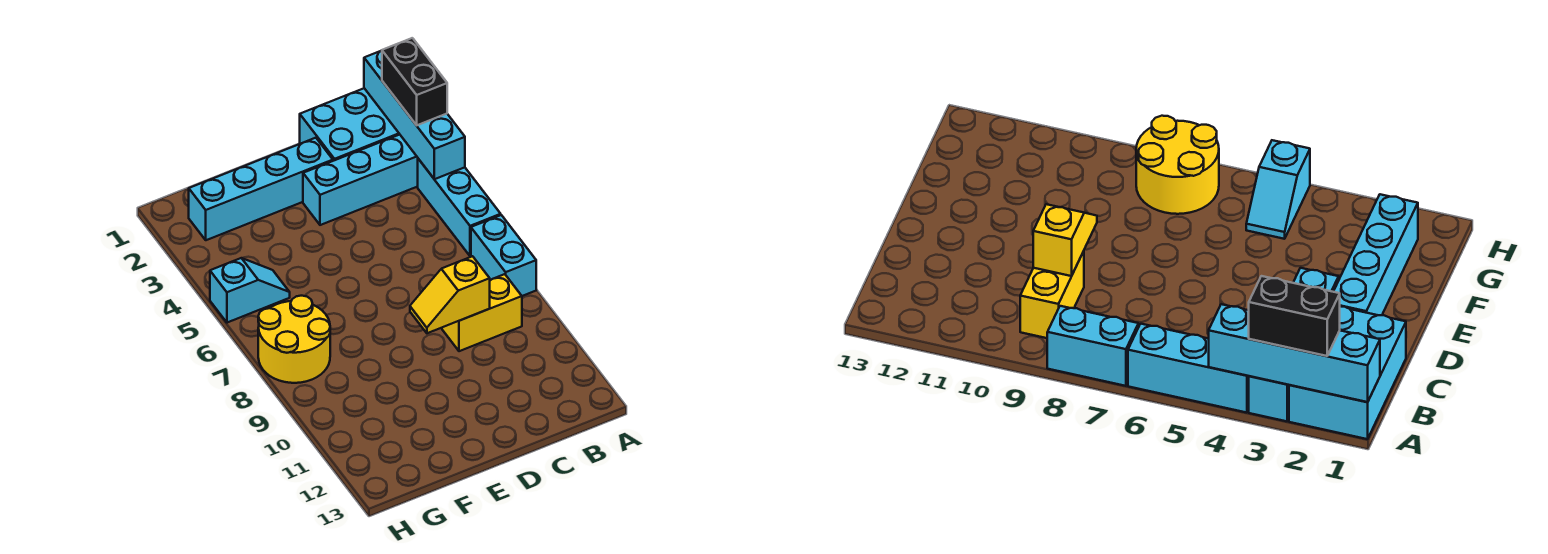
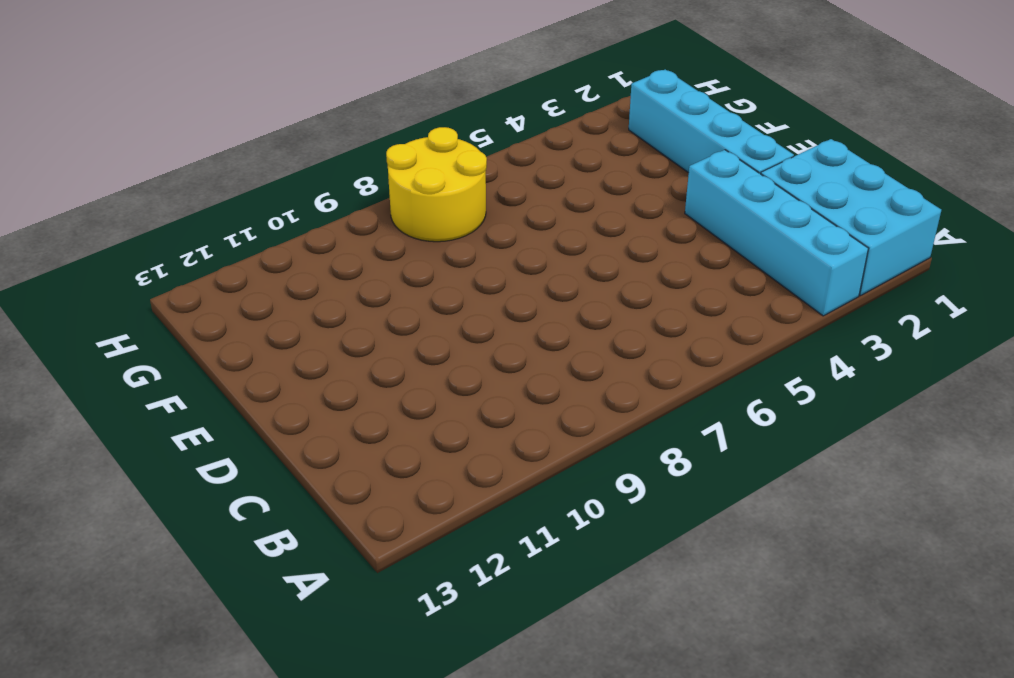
none -> cyan brick A4:A6 level 1
none -> cyan brick A7:A8 level 1

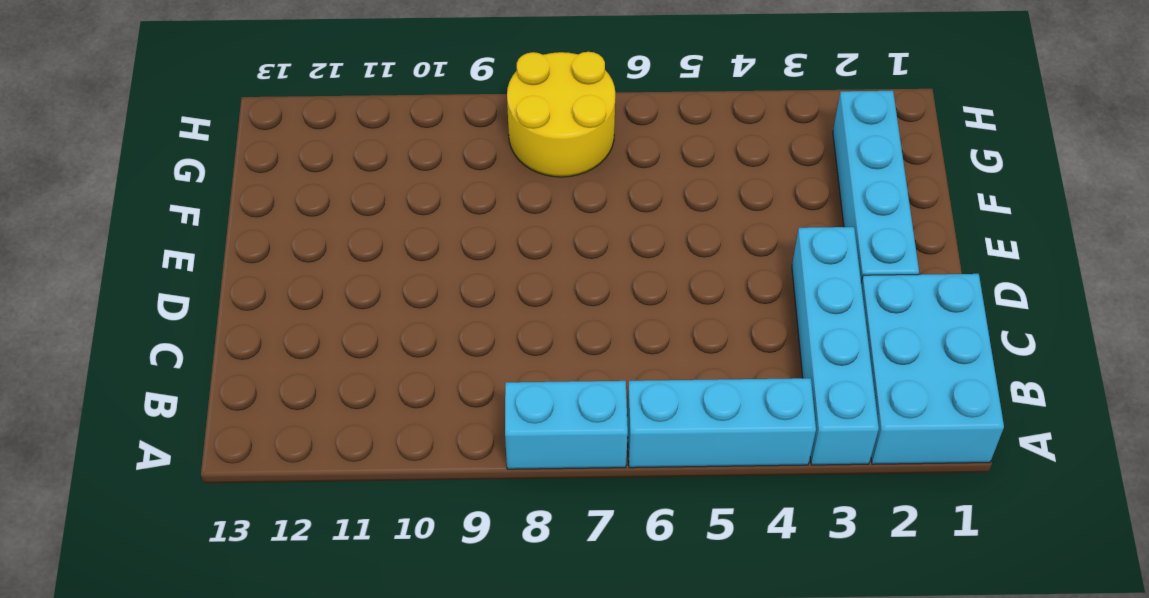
none -> yellow brick B9:C9 level 1
none -> cyan slope G5:H5 level 1 top H

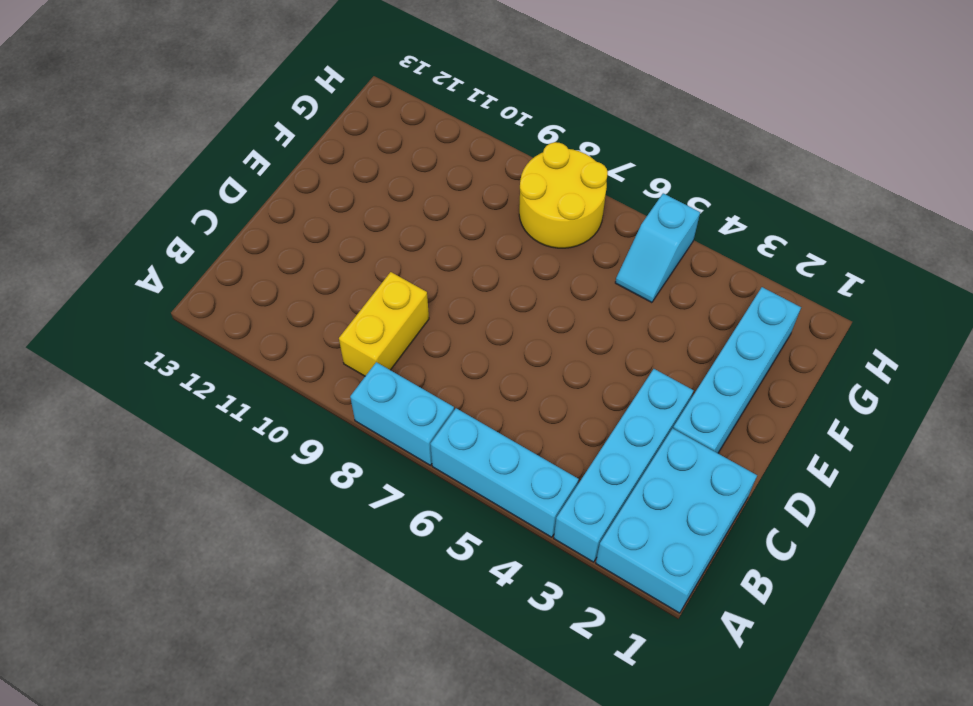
none -> cyan brick A1:A4 level 2
none -> yellow slope C9:D9 level 2 top C

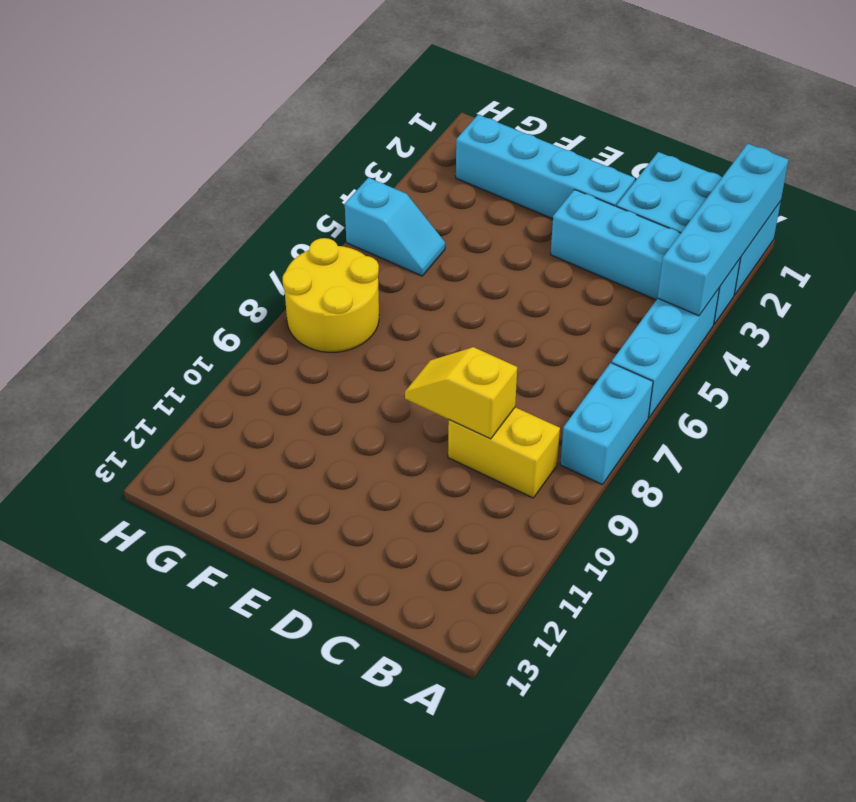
none -> black brick A2:A3 level 3

